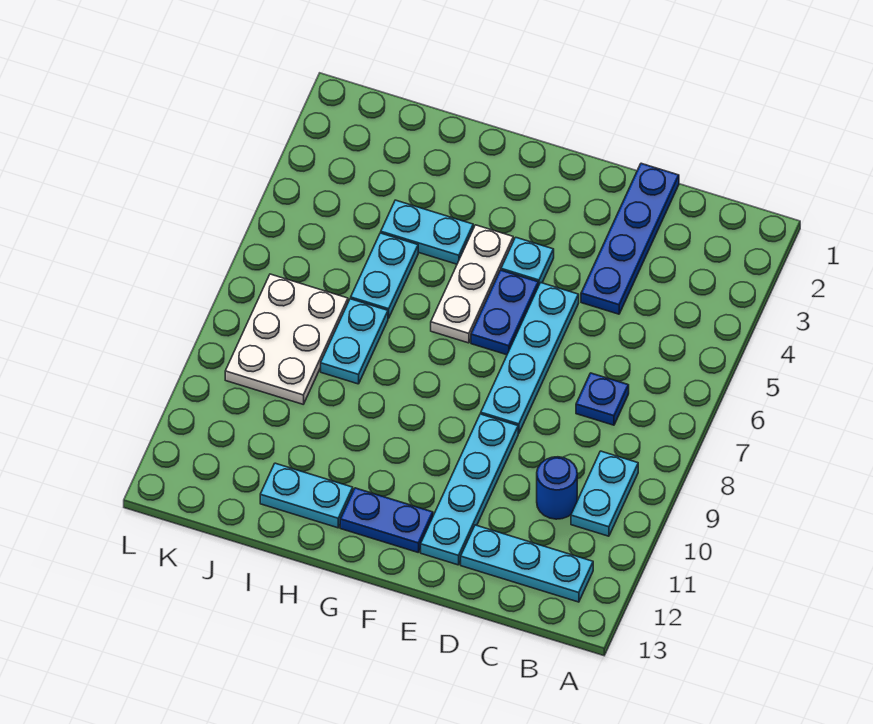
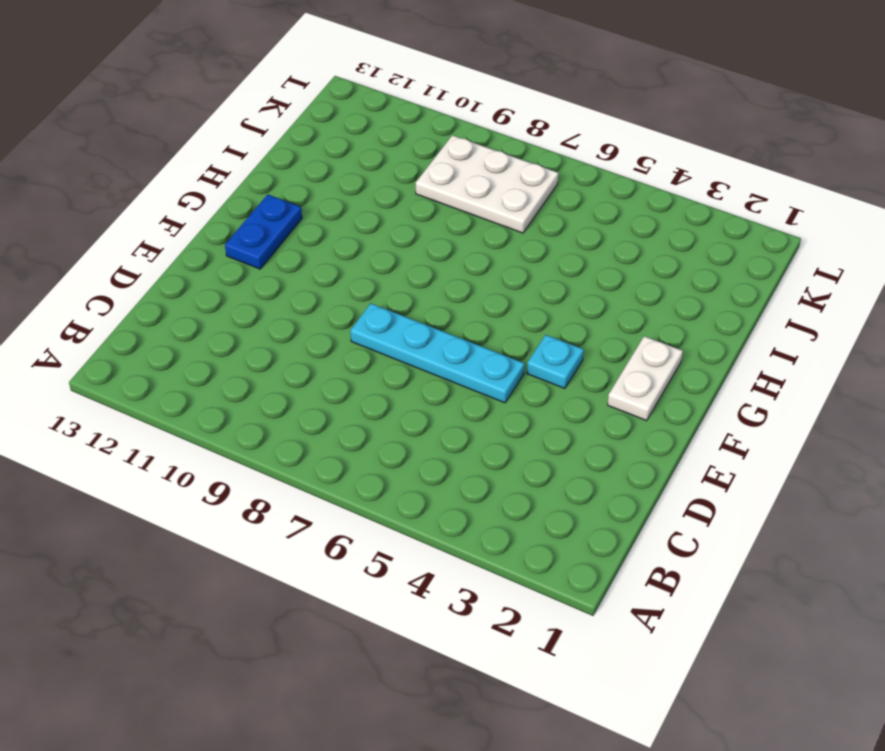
white plate F2:G2 level 1 -> none
none -> cyan plate B9:B10 level 1
none -> cyan plate B12:D12 level 1
none -> blue plate C7 level 1

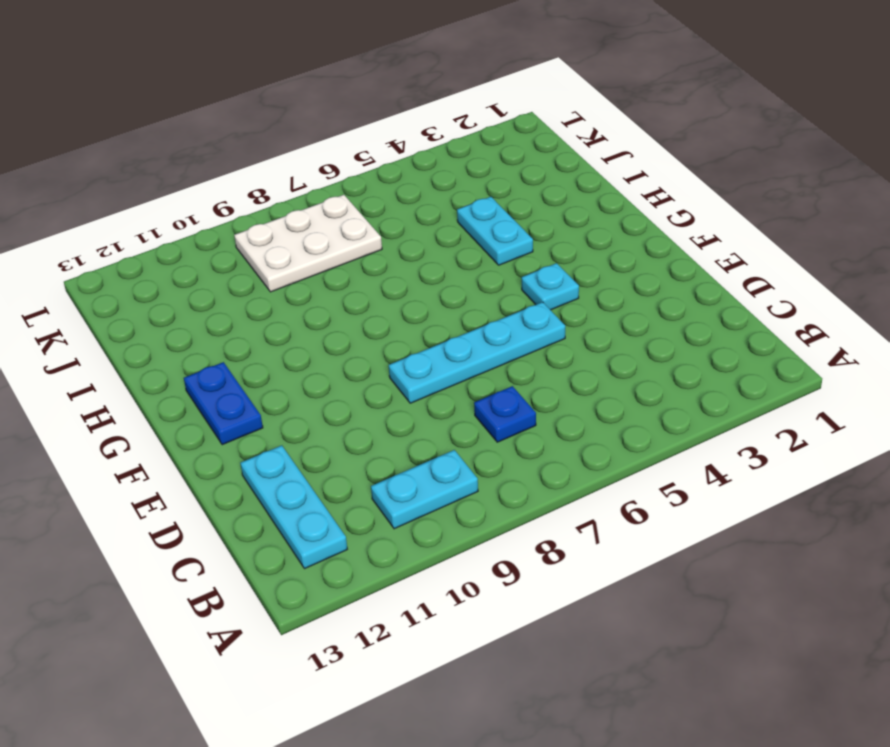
none -> blue round brick C10 level 1
none -> blue plate D1:D4 level 1
none -> cyan plate E9:E12 level 1

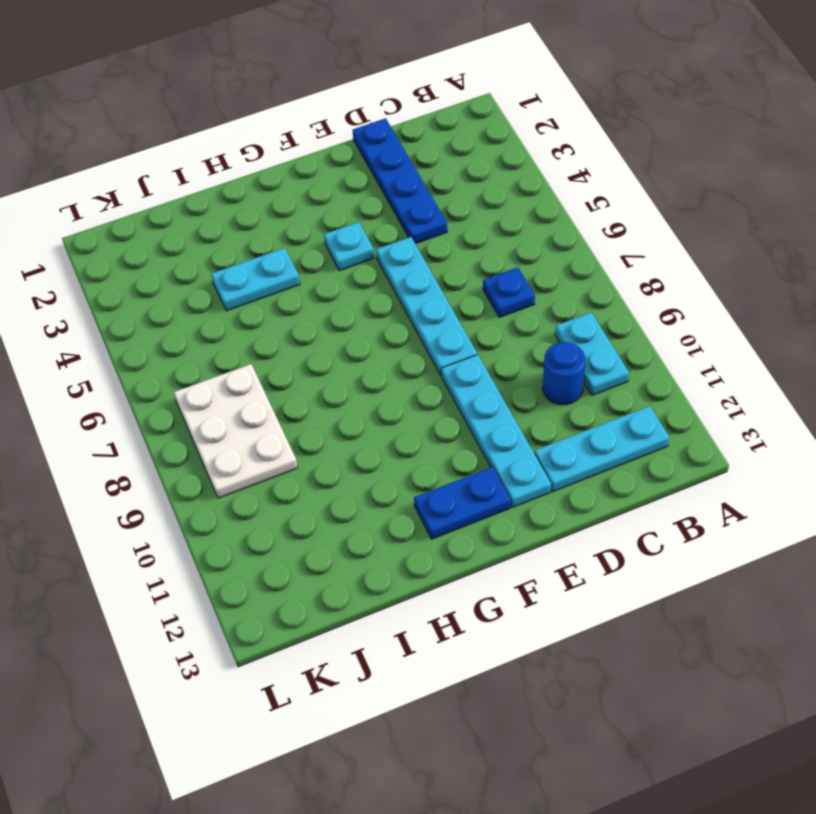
none -> blue plate F5:F6 level 1
none -> white plate G4:G6 level 1
none -> cyan plate H12:I12 level 1

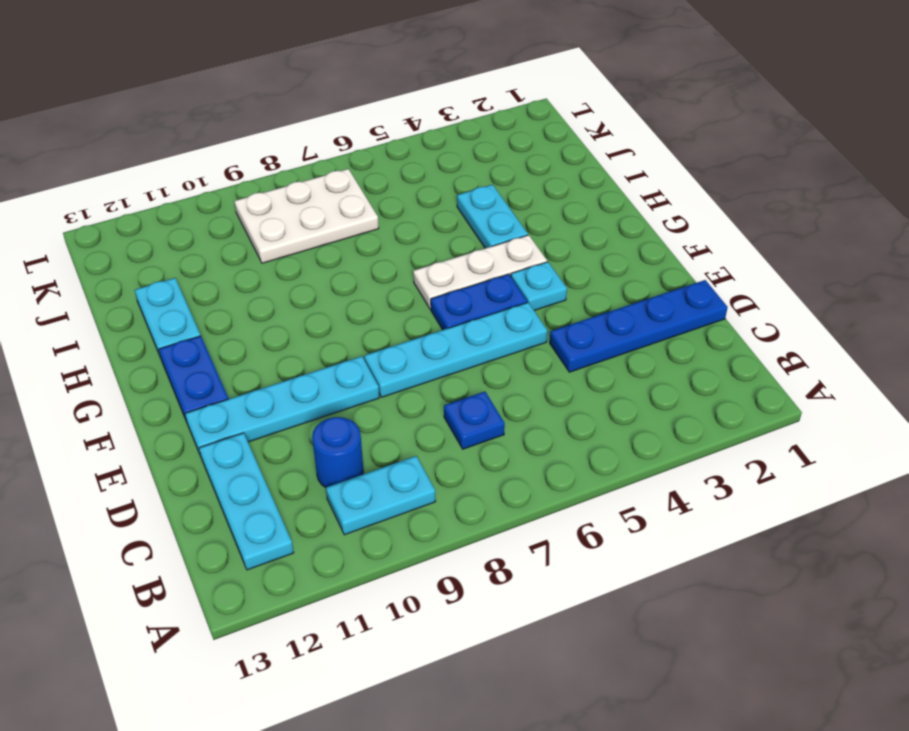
none -> cyan plate I5:I6 level 1
none -> cyan plate I7:I8 level 1

